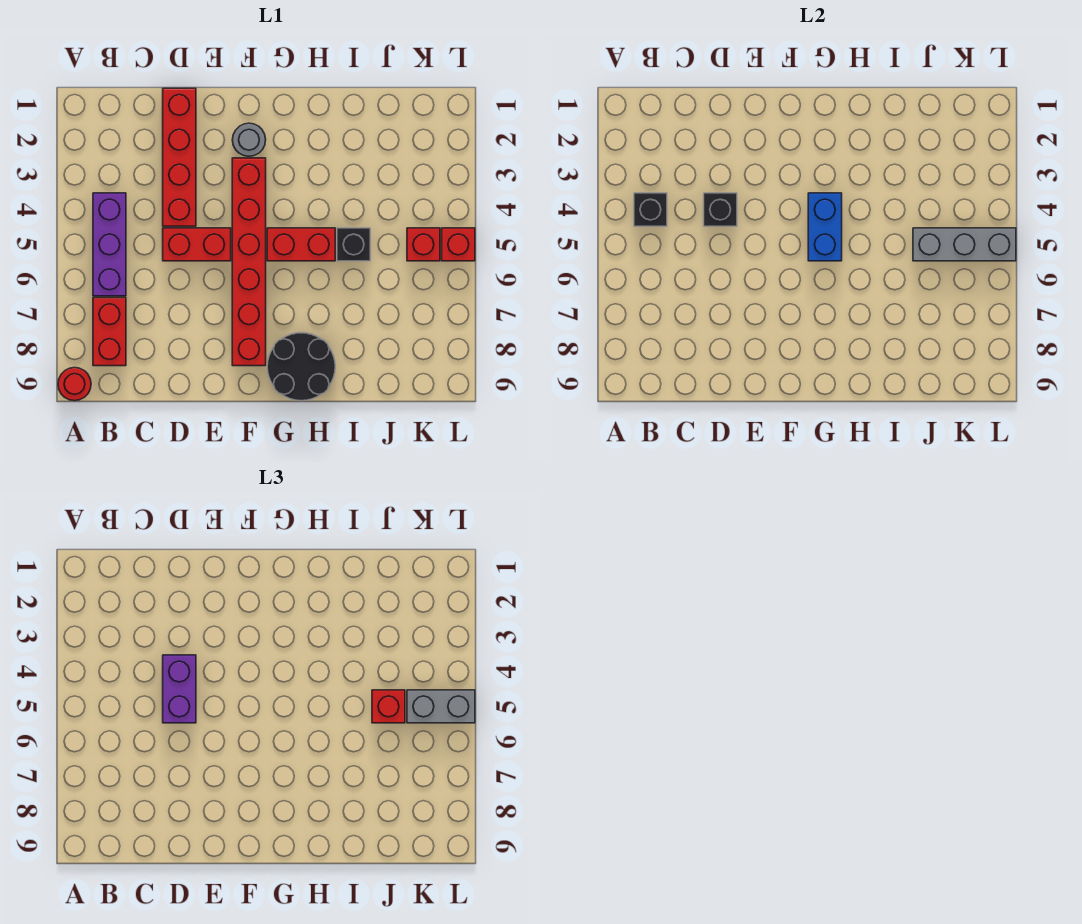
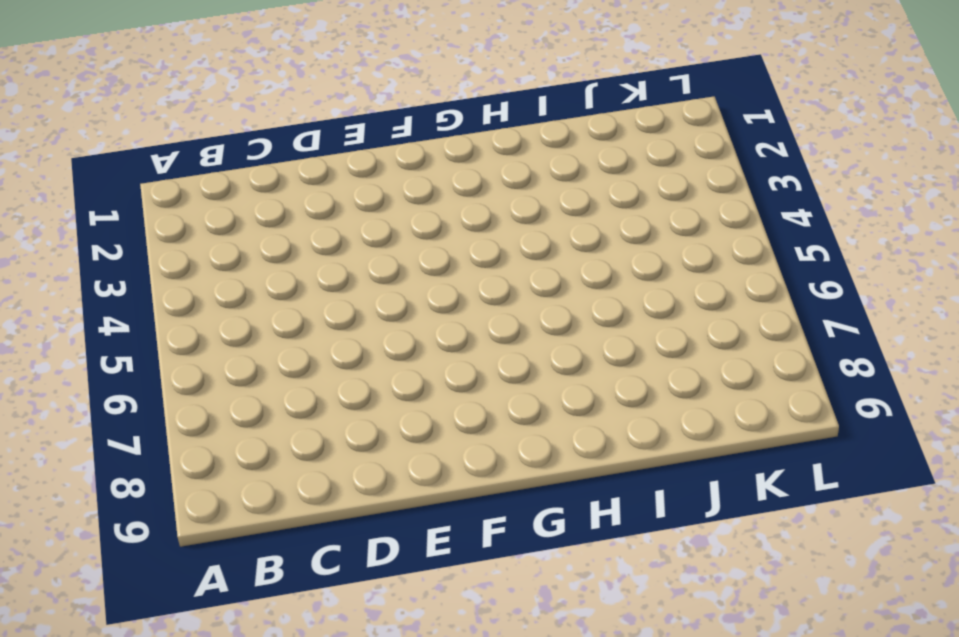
none -> red round brick A9 level 1
none -> purple brick B4:B6 level 1
none -> red brick B7:B8 level 1

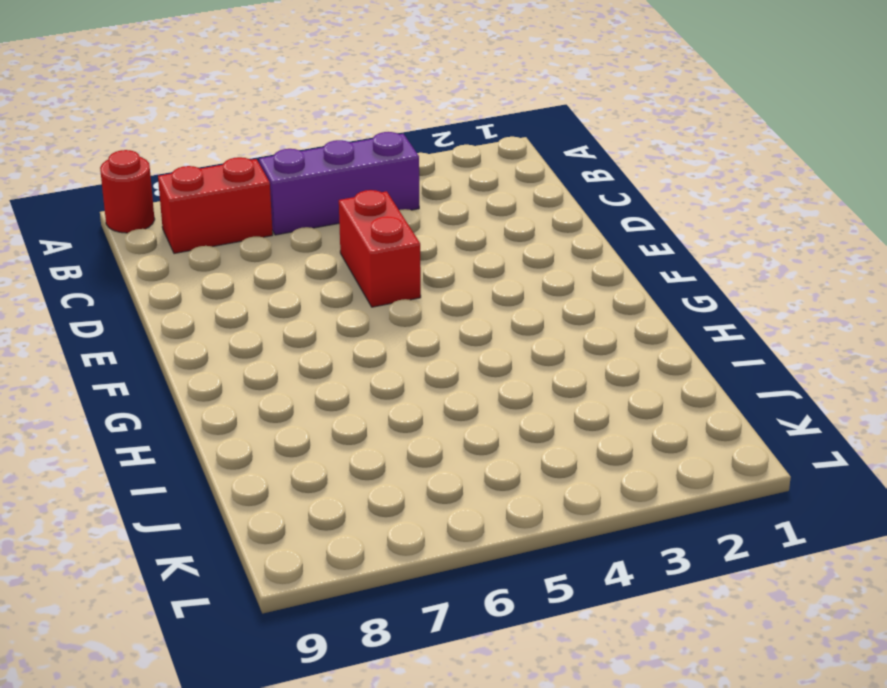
none -> red brick D1:D4 level 1
none -> grey round brick F2 level 1
none -> red brick F3:F8 level 1

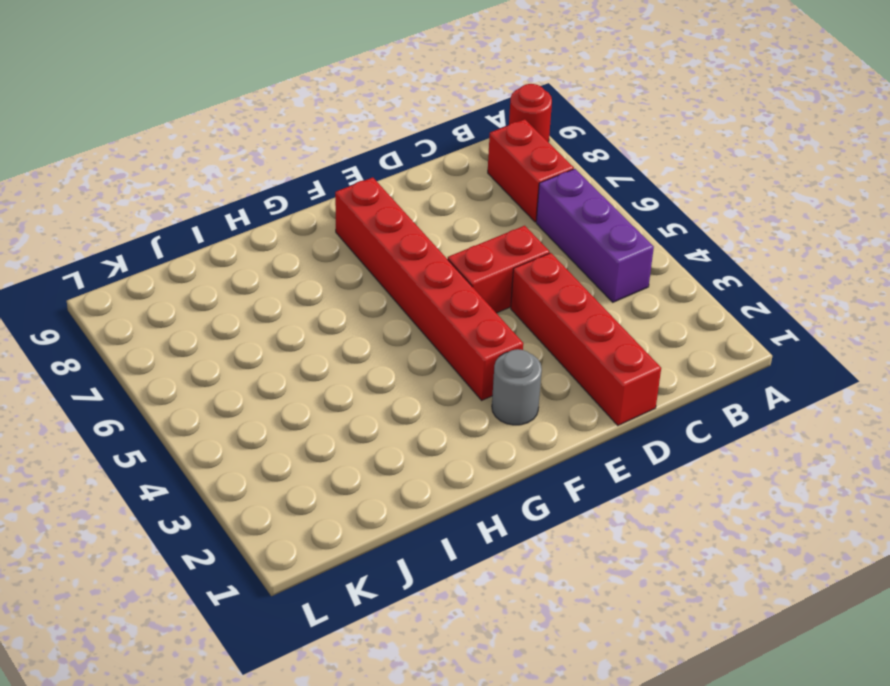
none -> red brick G5:H5 level 1
none -> black round brick G8:H9 level 1
none -> black brick I5 level 1

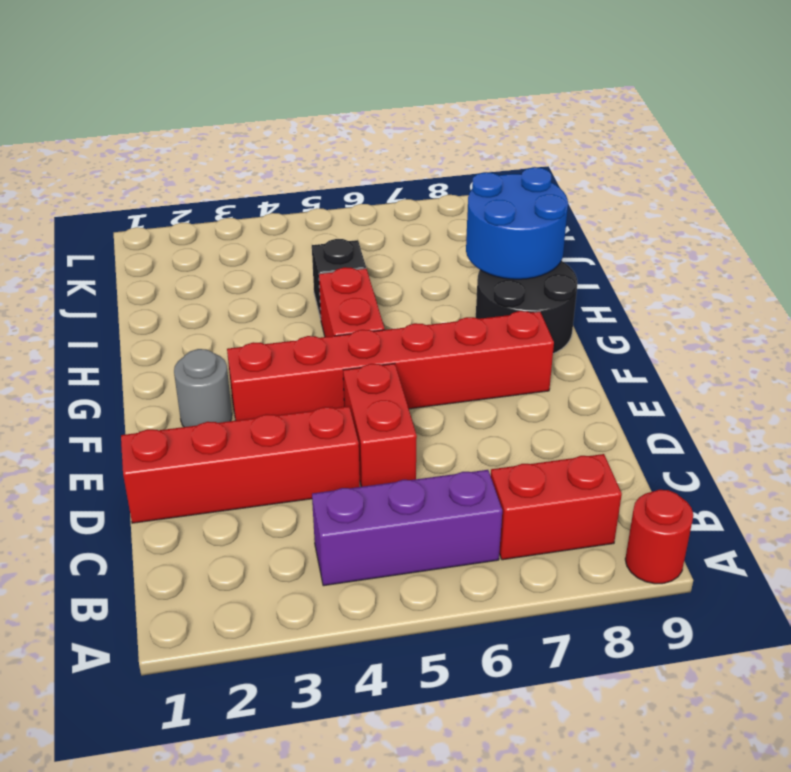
blue round brick H8:I9 level 2 -> none
none -> red brick K5 level 1
none -> red brick L5 level 1
none -> black brick B4 level 2

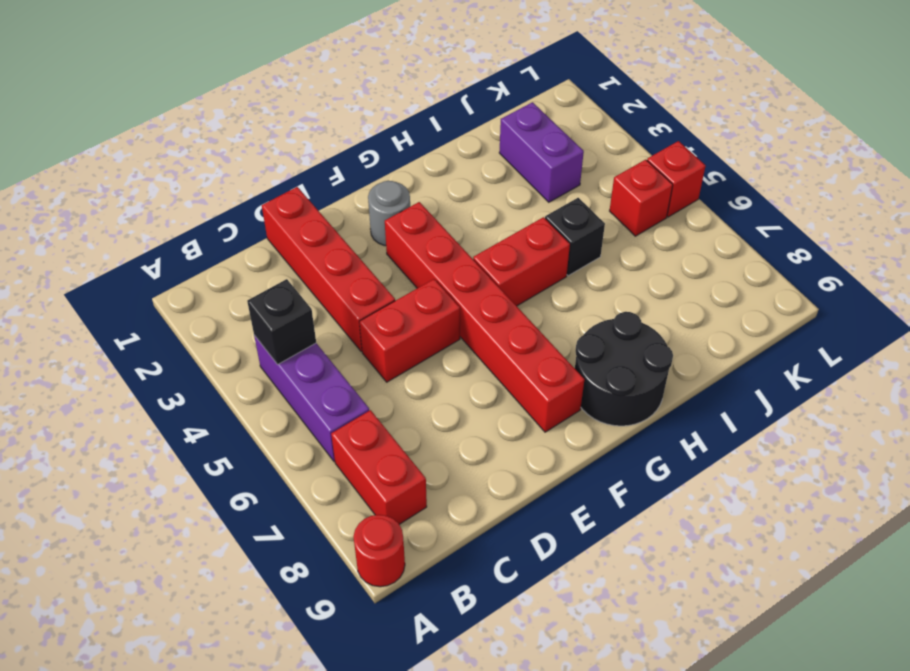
purple brick J2:J3 level 1 -> purple brick D4:D5 level 3
none -> black brick D4 level 2
none -> blue brick G4:G5 level 2
none -> grey brick J5:L5 level 2

